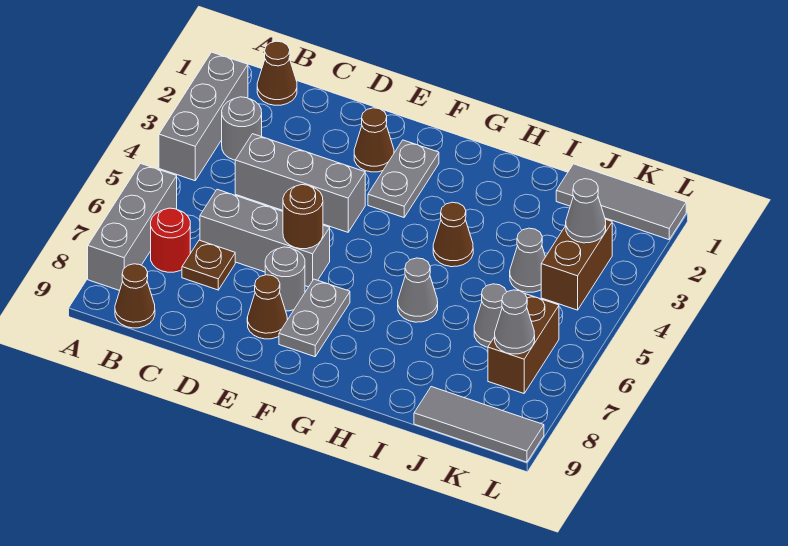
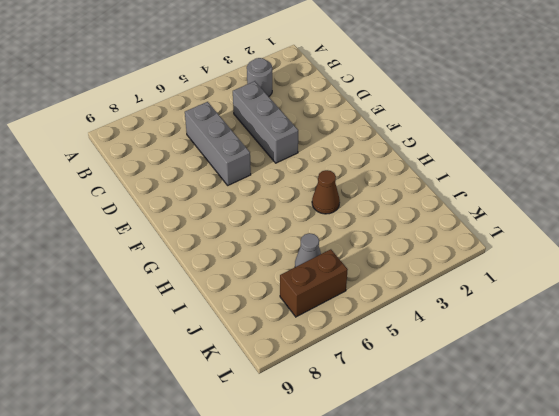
none -> grey brick A2:A4 level 1
none -> grey brick A6:A8 level 1
none -> brown cone B1 level 1

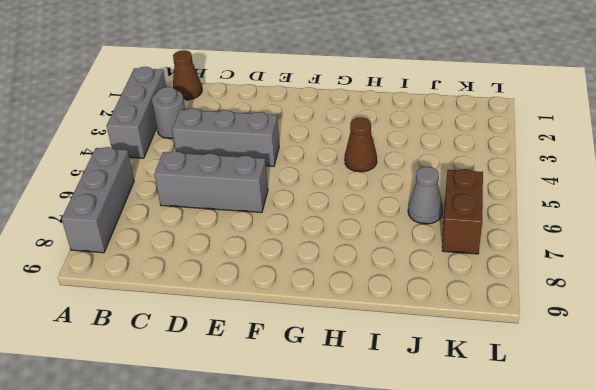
none -> red round brick B7 level 1
none -> brown cone B9 level 1
none -> brown plate C7 level 1

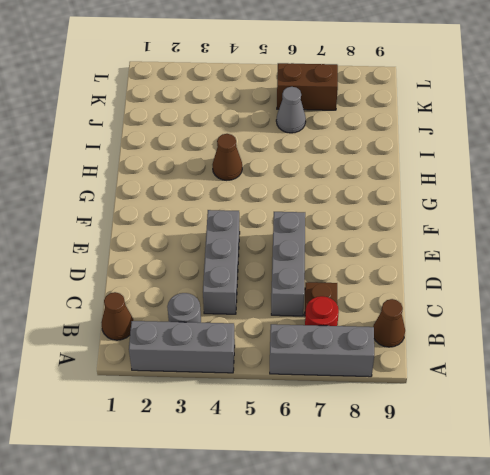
none -> brown cone E2 level 1
none -> grey round brick E7 level 1
none -> brown cone E8 level 1

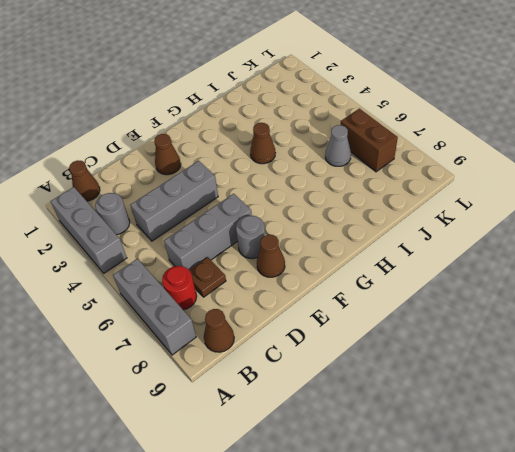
none -> grey plate F2:F3 level 1
none -> grey plate F7:F8 level 1
none -> grey cone H6 level 1

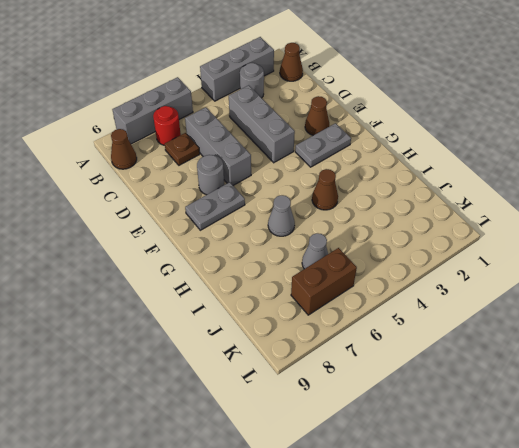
none -> brown cone E8 level 1
none -> grey tile J1:L1 level 1
none -> grey cone J4 level 1

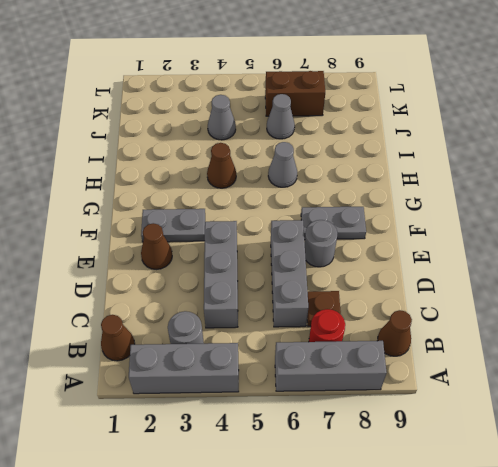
none -> brown cone E8 level 1
none -> grey tile J1:L1 level 1
none -> grey tile J9:L9 level 1

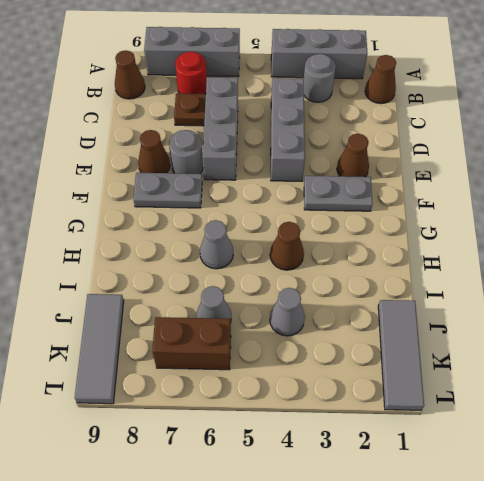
none -> brown brick K3:K4 level 1
none -> brown round brick E6 level 2
none -> grey cone K3 level 2

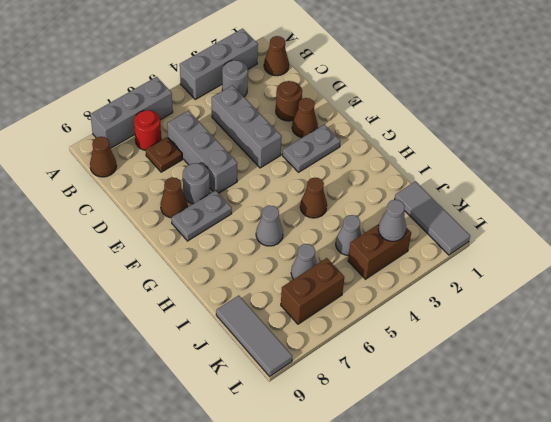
brown round brick D2 level 1 -> brown round brick E6 level 2
none -> grey cone K7 level 2

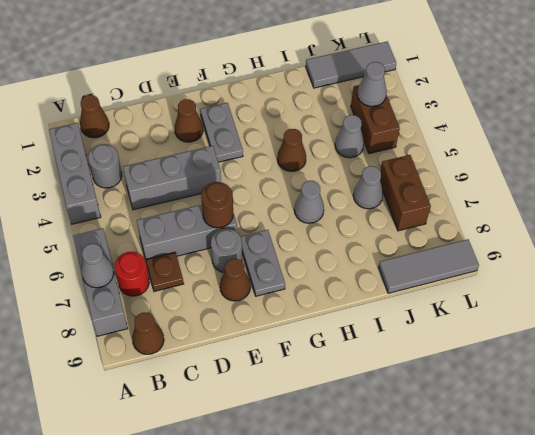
grey cone A7 level 2 -> grey cone K7 level 2

